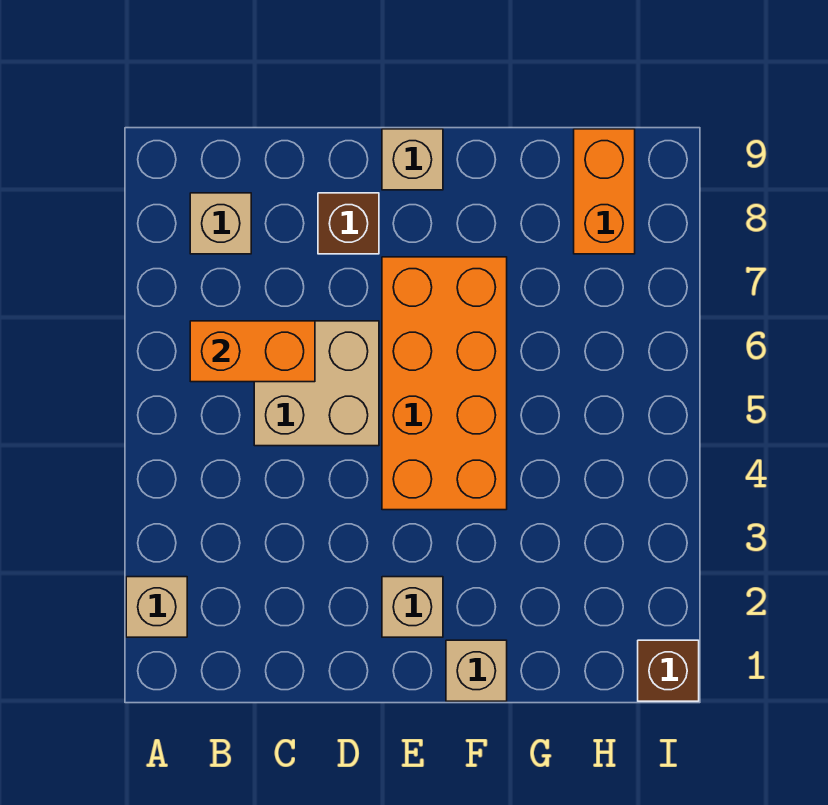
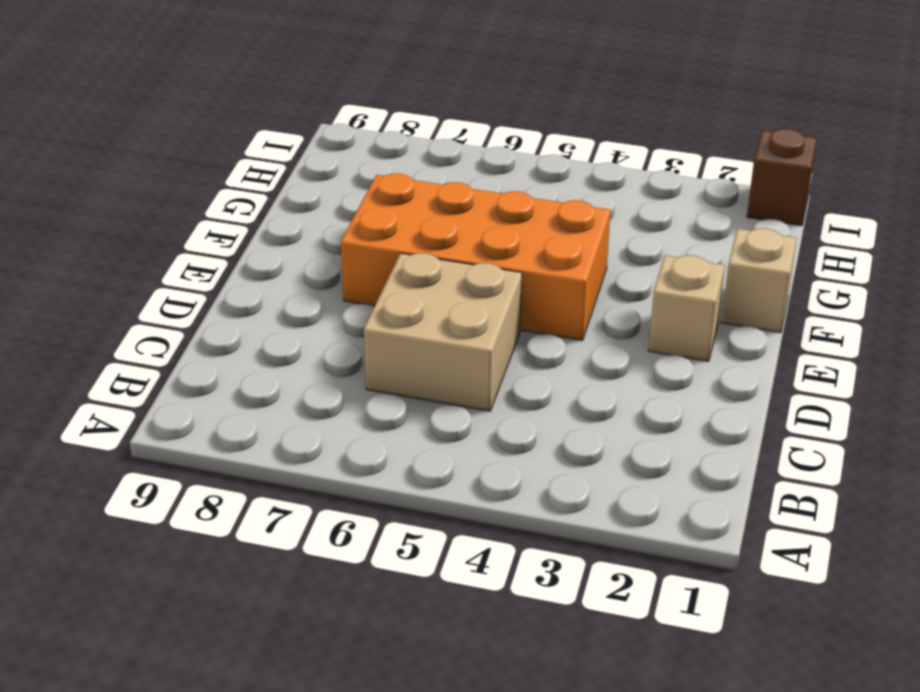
none -> tan brick A2 level 1
none -> tan brick B8 level 1

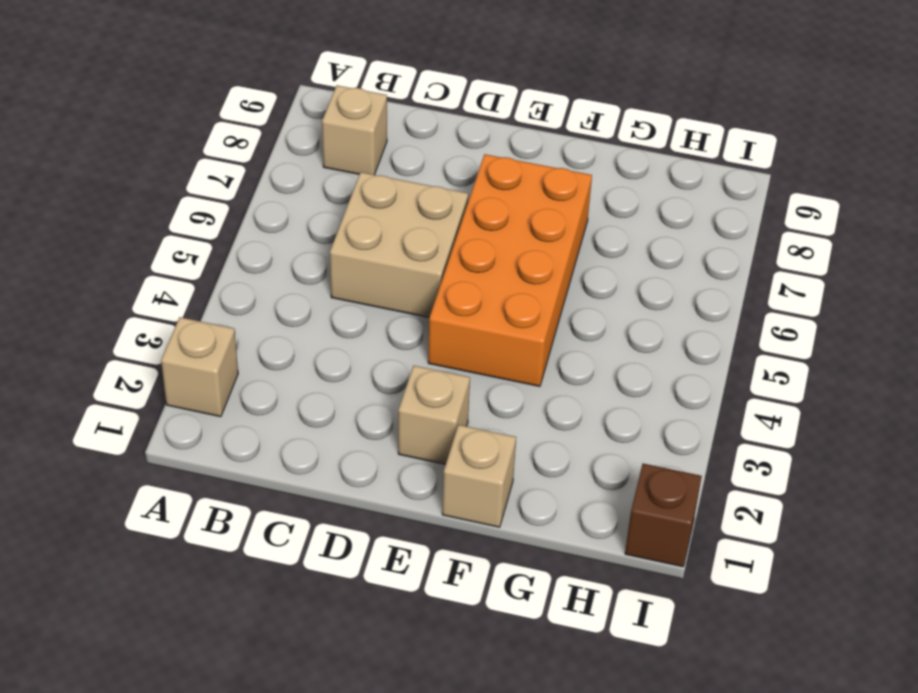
none -> brown brick D8 level 1
none -> tan brick E9 level 1

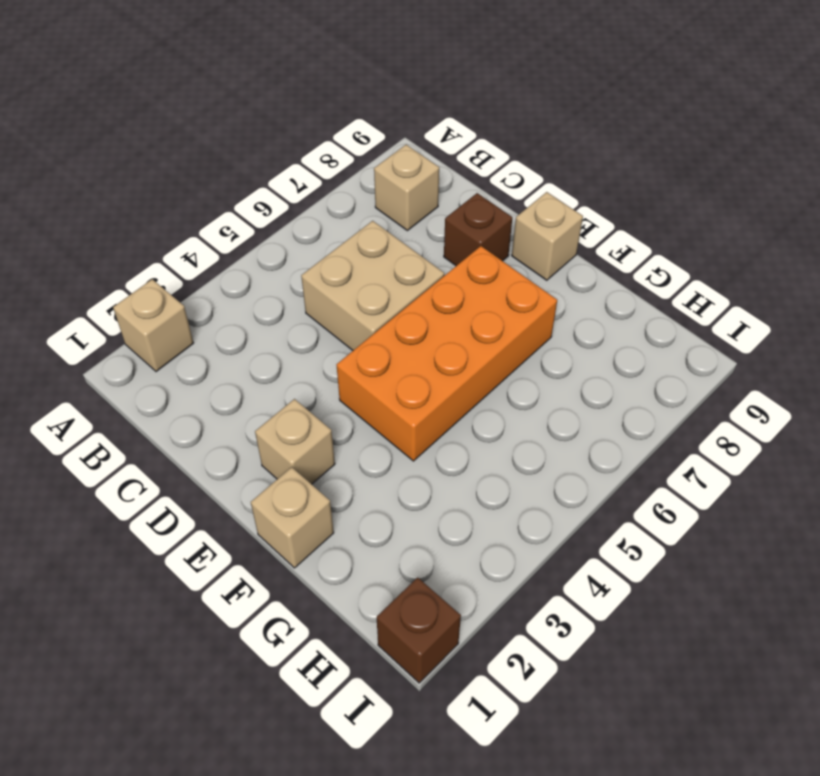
none -> orange brick H8:H9 level 1
none -> orange brick B6:C6 level 2

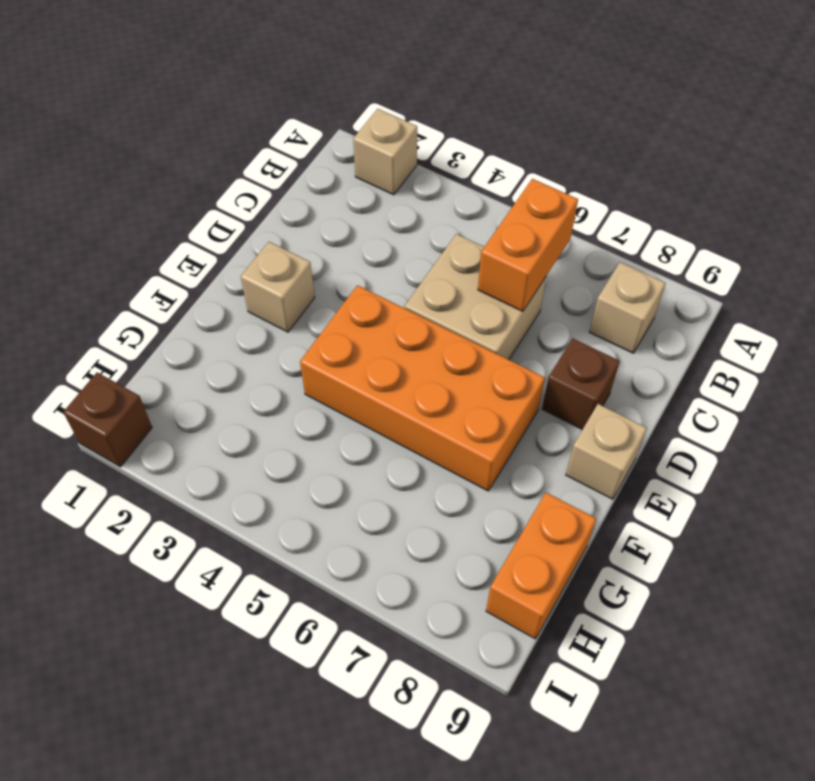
orange brick G9:H9 level 1 -> orange brick H8:H9 level 1
none -> tan brick F1 level 1

